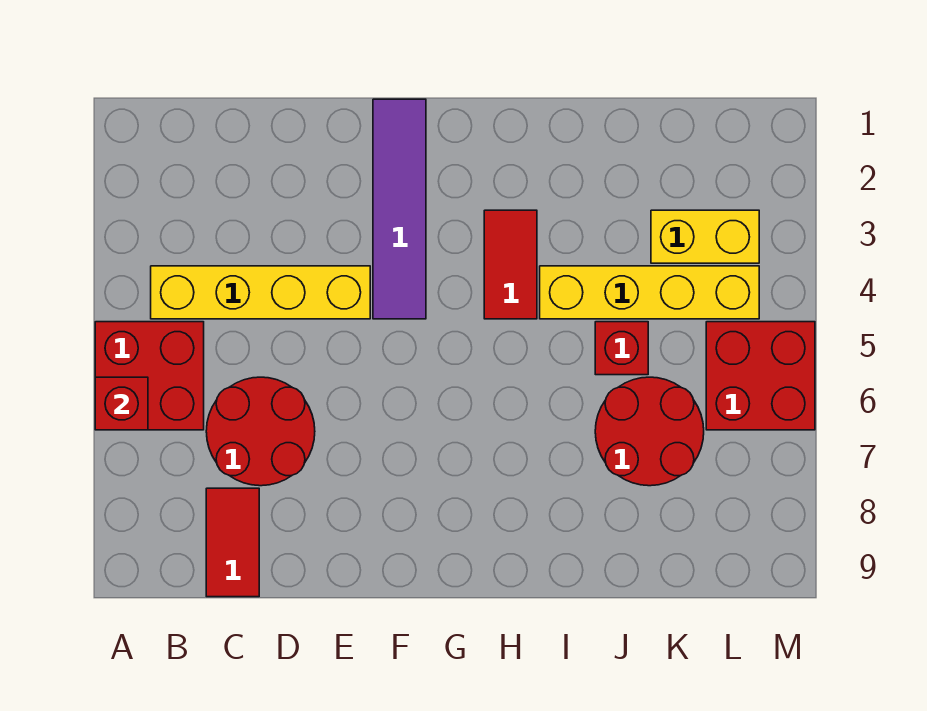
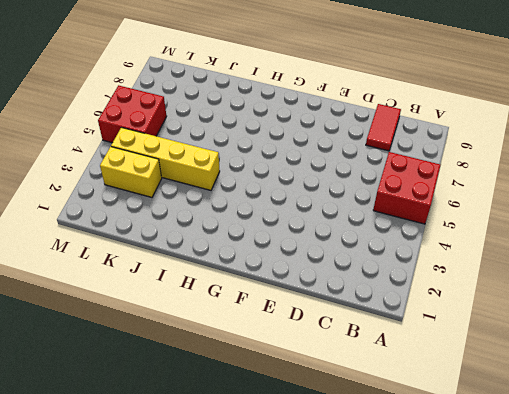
none -> yellow brick B4:E4 level 1
none -> red round brick C6:D7 level 1
none -> purple tile F1:F4 level 1

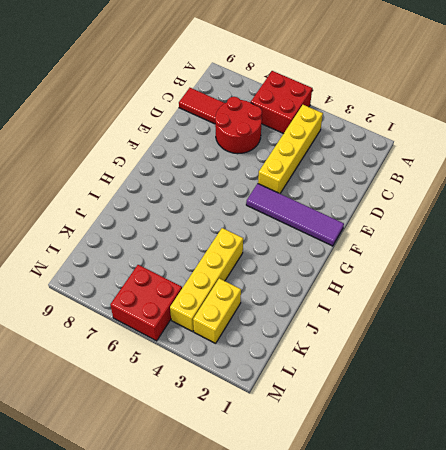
none -> red tile H3:H4 level 1
none -> red brick J5 level 1
none -> red round brick J6:K7 level 1

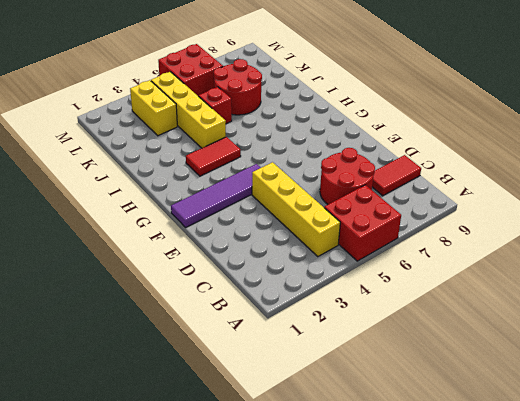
none -> red brick A6 level 2

